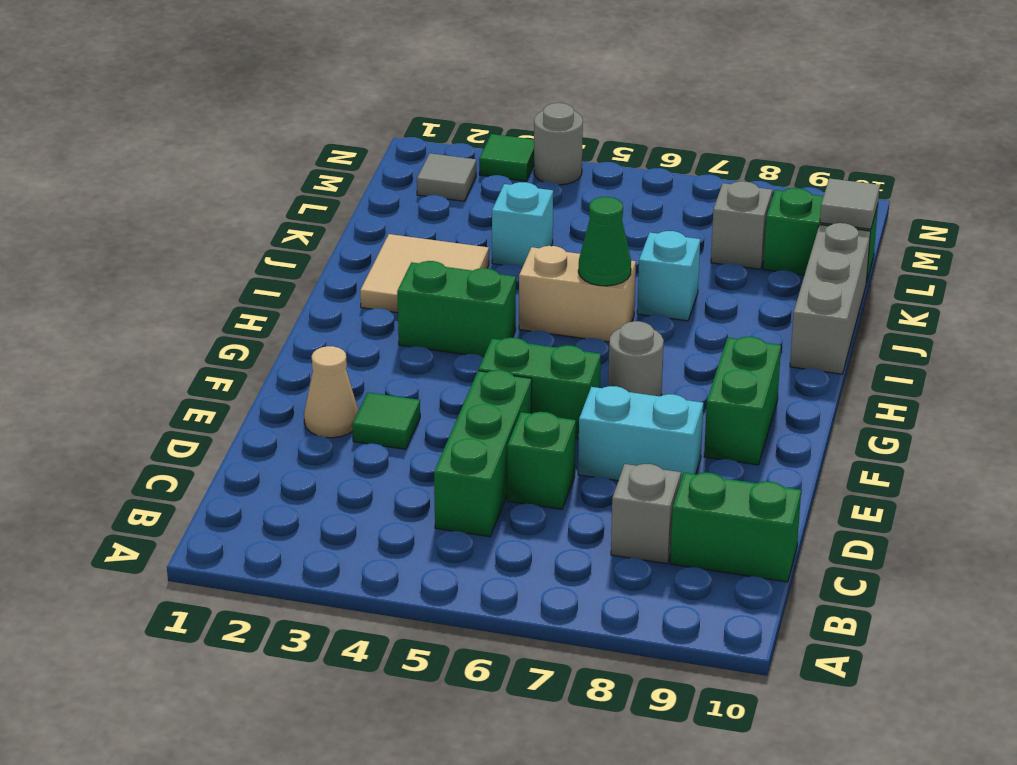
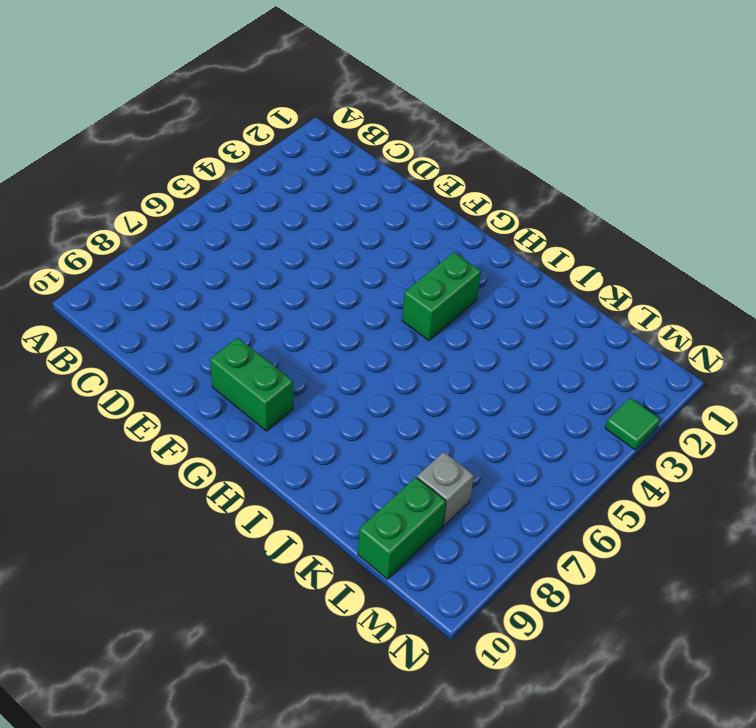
none -> green brick C5:E5 level 1
none -> grey brick C8 level 1
none -> green brick C9:C10 level 1

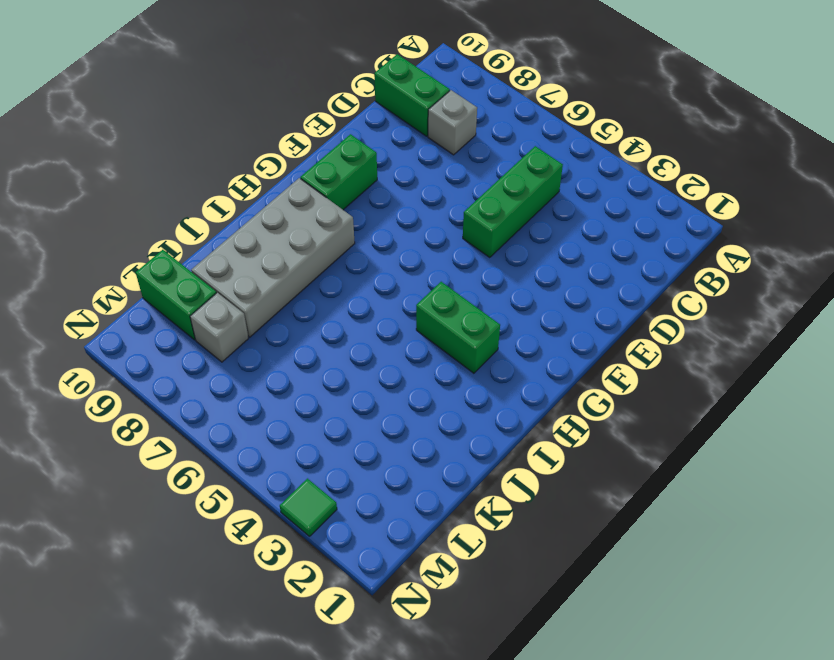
grey brick H8:K9 level 1 -> none
none -> green brick D6 level 1
none -> tan cone E2 level 1
none -> green tile E3 level 1

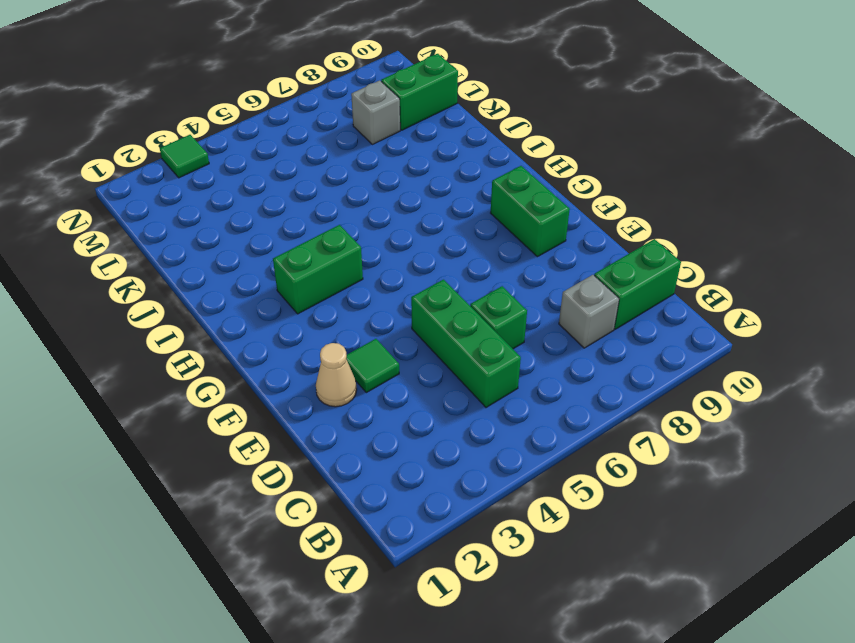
none -> cyan brick E7:E8 level 1
none -> green brick F5:F6 level 1
none -> grey round brick G7 level 1

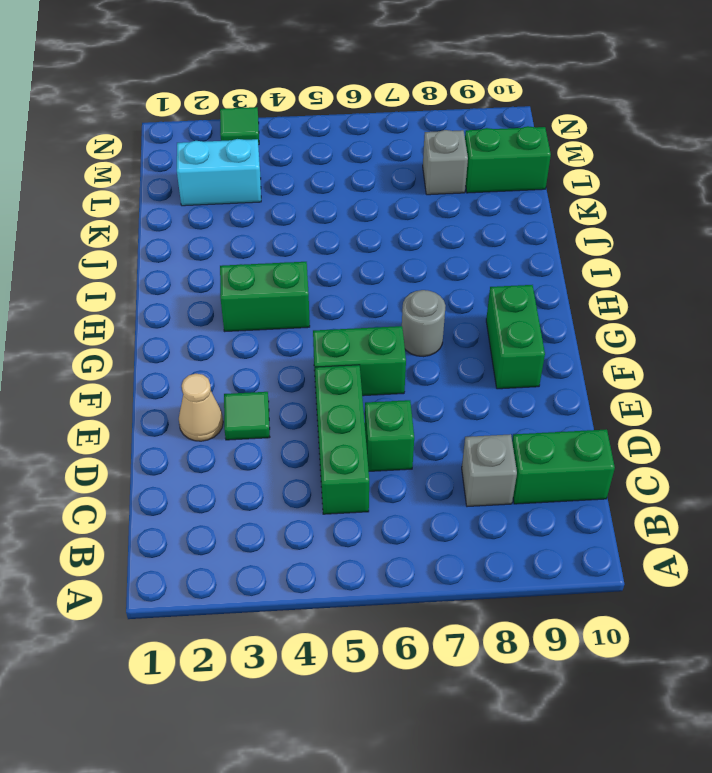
cyan brick L2:L3 level 1 -> cyan brick E7:E8 level 1
none -> tan tile I2:J3 level 1
none -> tan brick I5:I6 level 1
none -> grey brick I10:K10 level 1

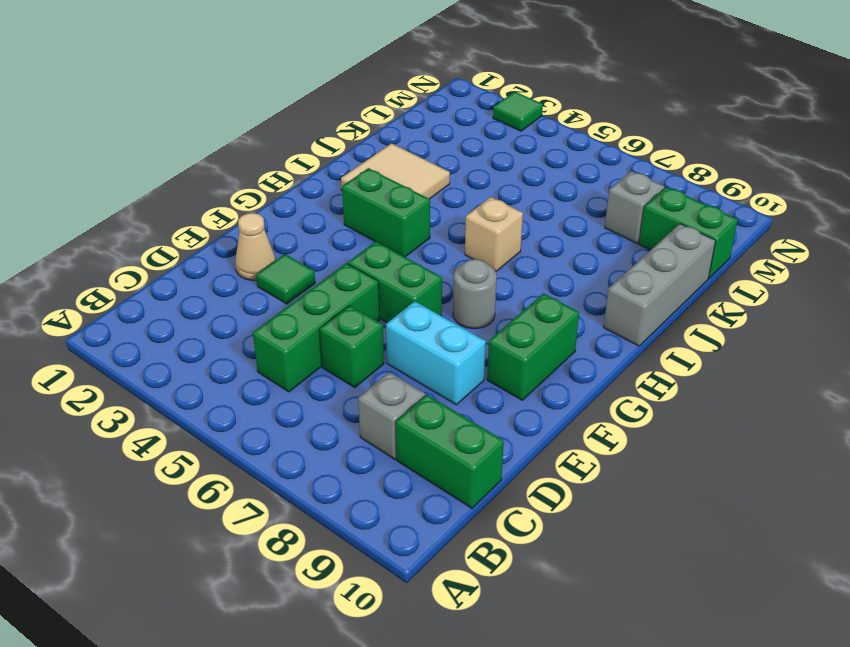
tan brick I6 level 1 -> tan brick I5:I6 level 1
none -> cyan brick J7 level 1
none -> cyan brick K4 level 1
none -> grey tile M2 level 1

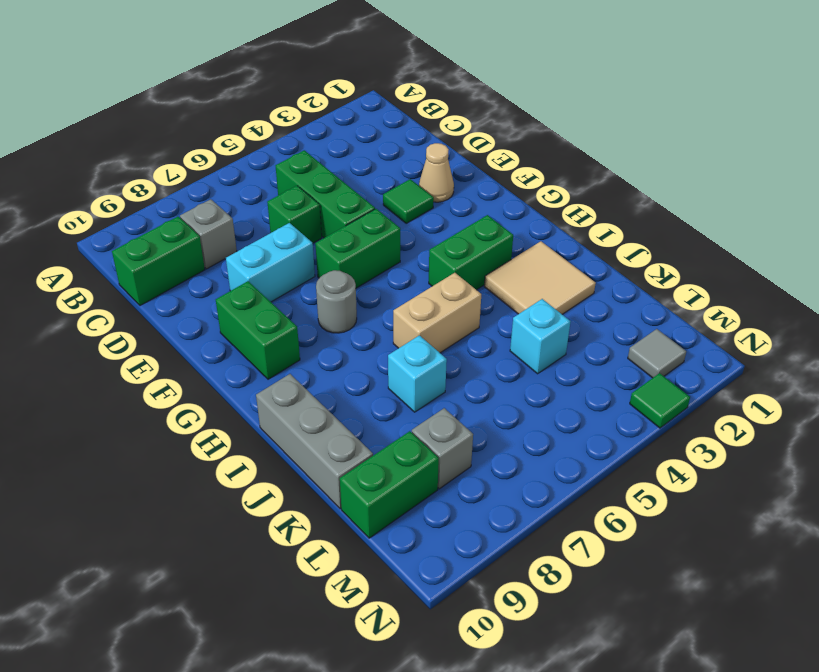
none -> grey round brick N4 level 1
none -> green cone I6 level 2
none -> grey tile L10 level 2

